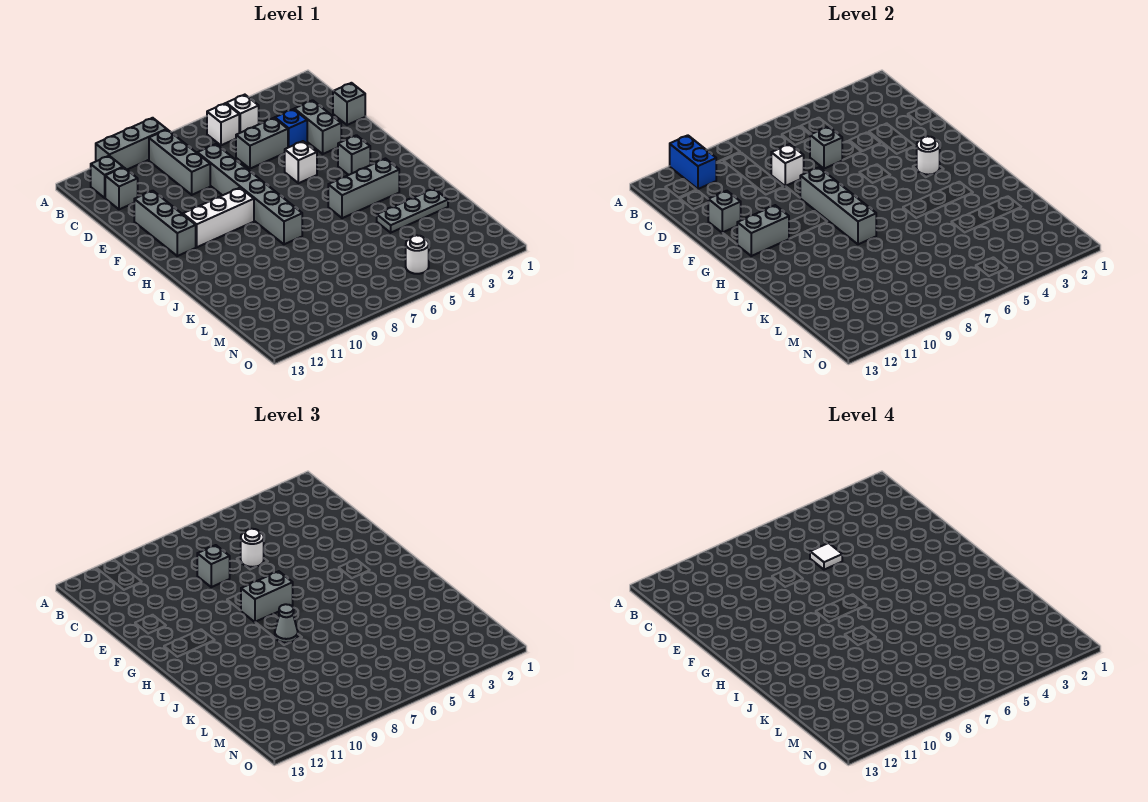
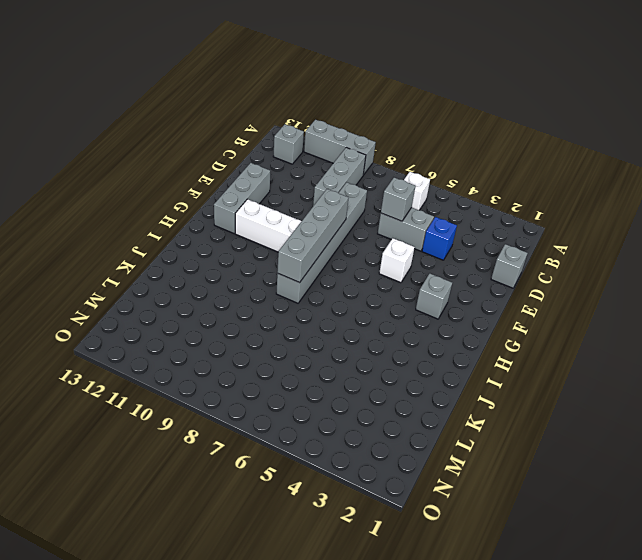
none -> white brick B5 level 1
none -> grey brick C12 level 1
none -> grey brick D3:E3 level 1
none -> grey brick I3:I5 level 1

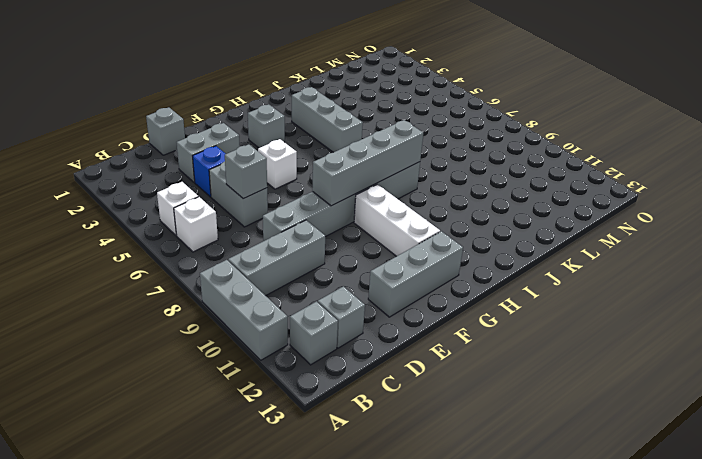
none -> grey plate K2:K4 level 1
none -> white round brick N5 level 1
none -> blue brick A11:B11 level 2
none -> white brick D8 level 2

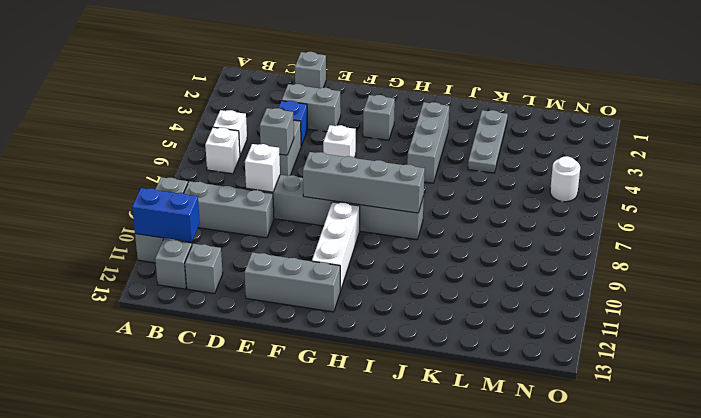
none -> grey brick E12 level 2
none -> white round brick G3 level 2
none -> grey brick G11:G12 level 2
none -> white round brick D6 level 3

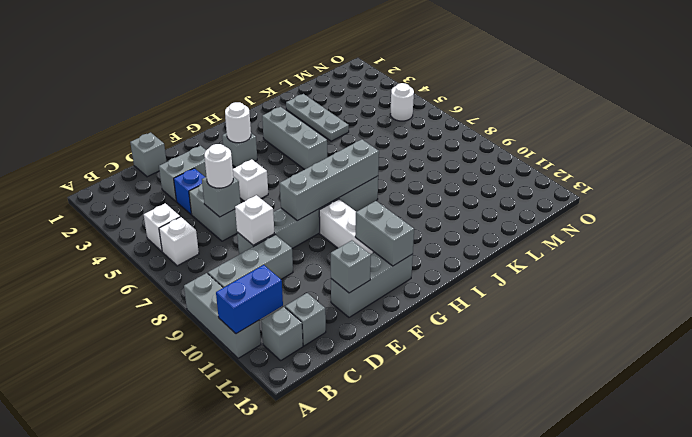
none -> grey brick D8 level 3
none -> grey brick G7:G8 level 3
none -> grey cone I8 level 3
none -> white tile D6 level 4

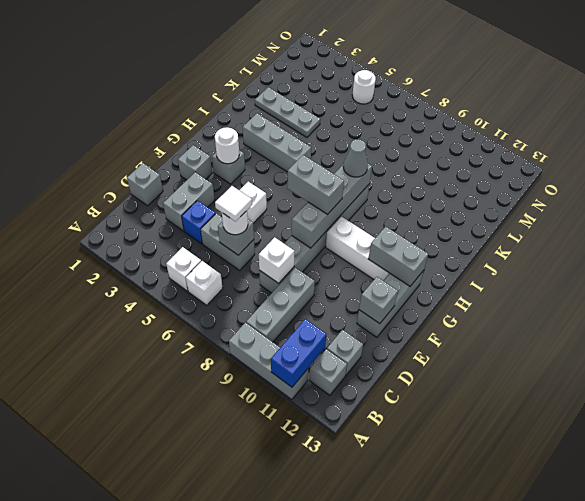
grey brick F2 level 1 -> grey brick D8 level 3

